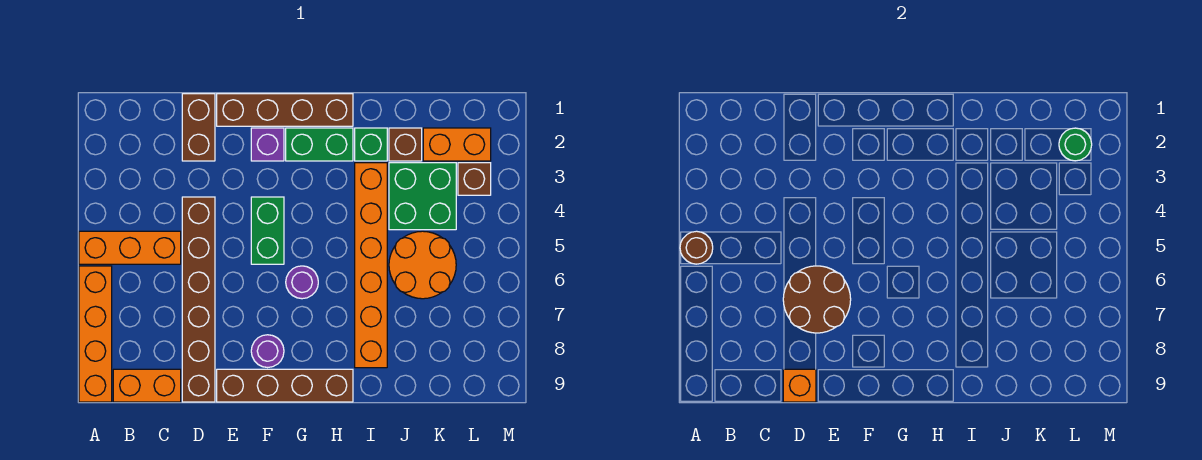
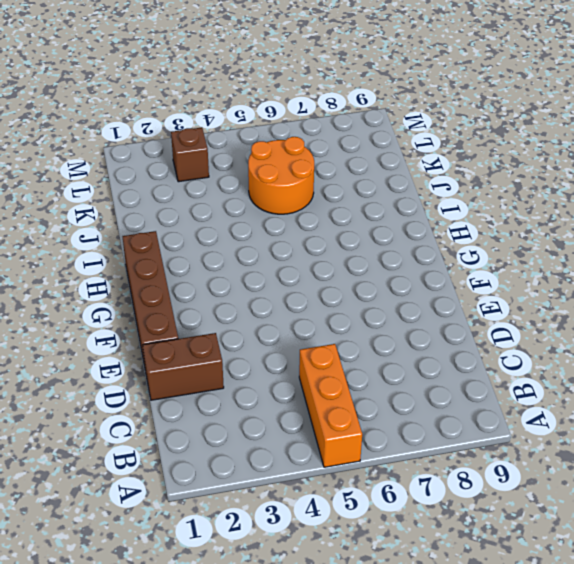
none -> orange brick A6:A9 level 1
none -> orange brick B9:C9 level 1
none -> brown brick D4:D9 level 1

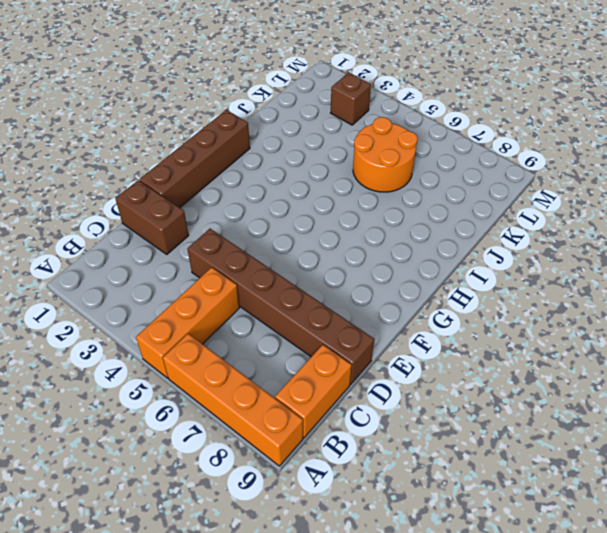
none -> brown brick E9:H9 level 1
none -> purple brick F2 level 1
none -> green brick F4:F5 level 1

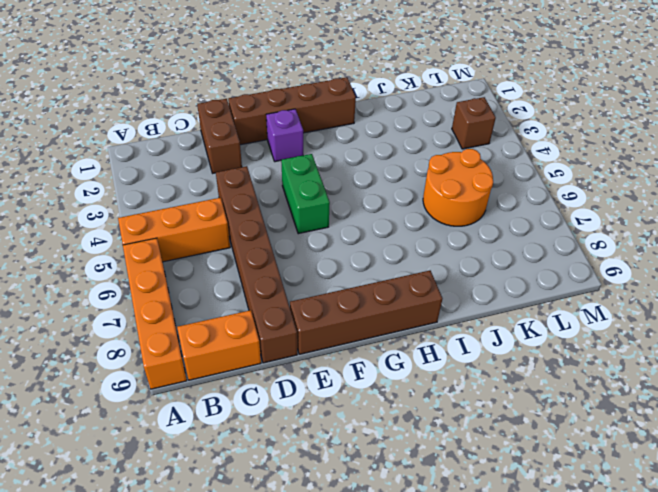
none -> purple round brick F8 level 1
none -> green brick G2:H2 level 1
none -> purple round brick G6 level 1

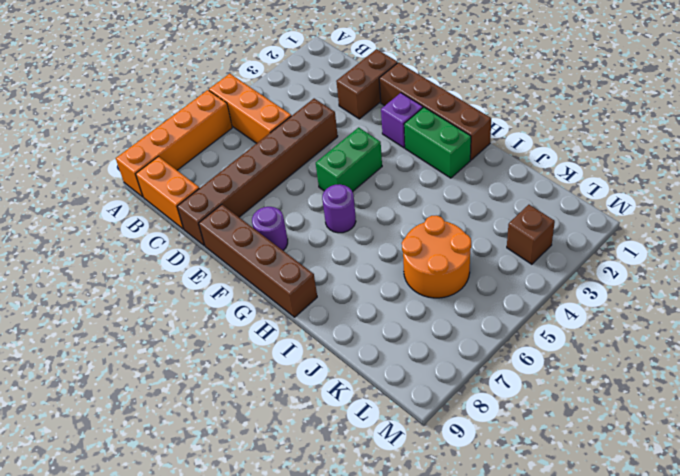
none -> green brick I2 level 1
none -> orange brick I3:I8 level 1
none -> brown brick J2 level 1

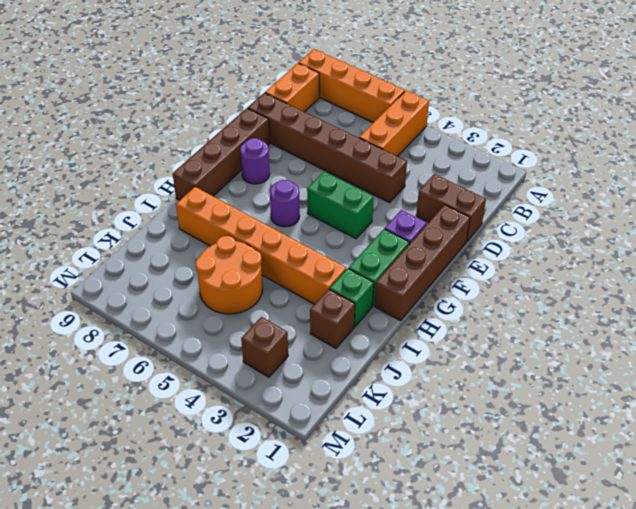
none -> green brick J3:K4 level 1
none -> orange brick K2:L2 level 1
none -> brown round brick A5 level 2

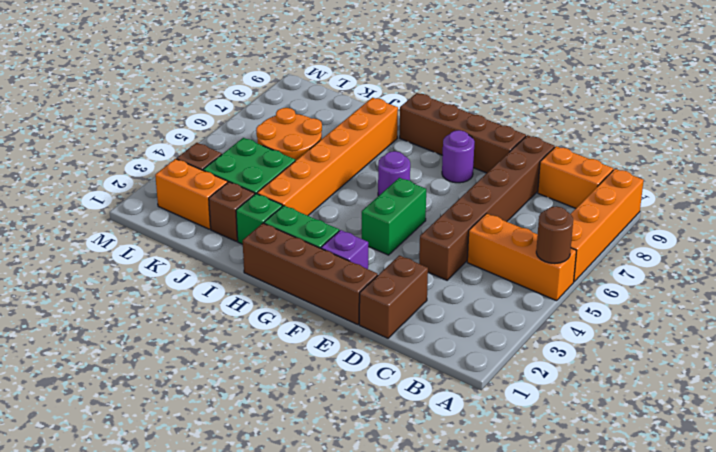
none -> brown round brick D6:E7 level 2
none -> orange brick D9 level 2
none -> green round brick L2 level 2

